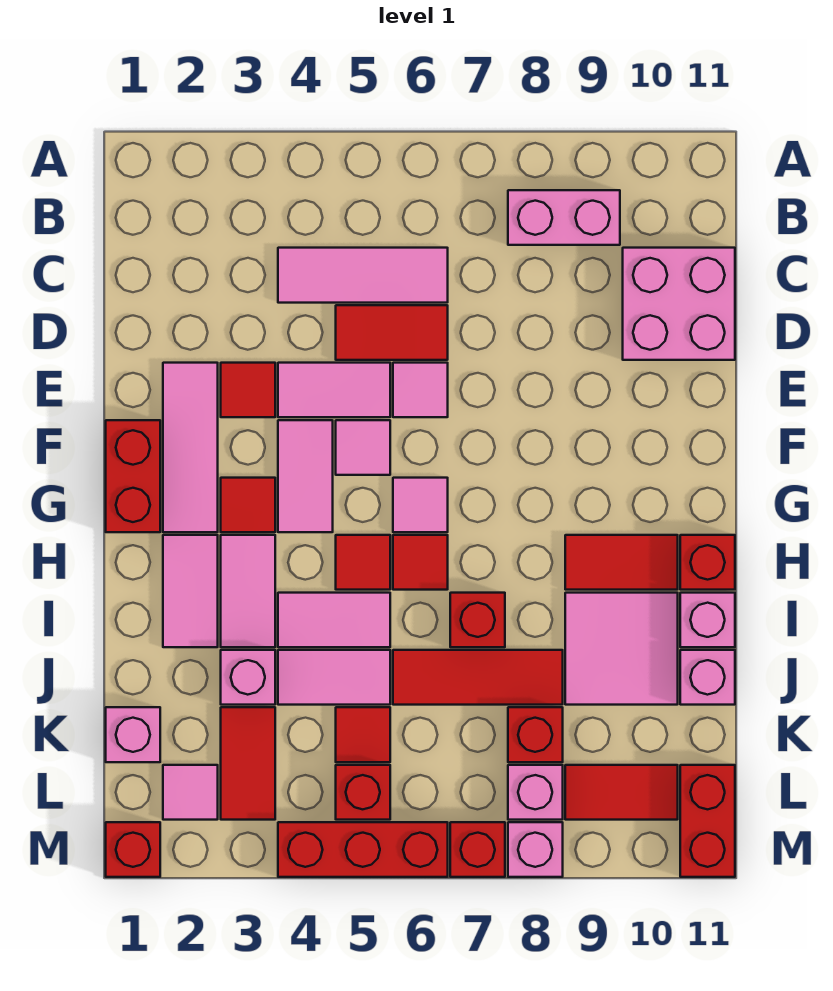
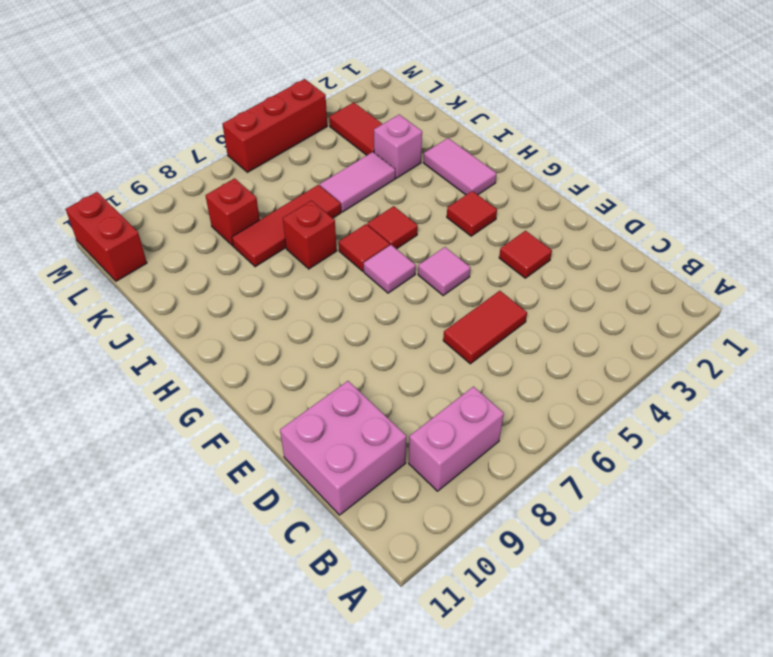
none -> pink tile C4:C6 level 1
none -> pink tile E2:G2 level 1
none -> pink tile E4:E5 level 1
none -> pink tile E6 level 1

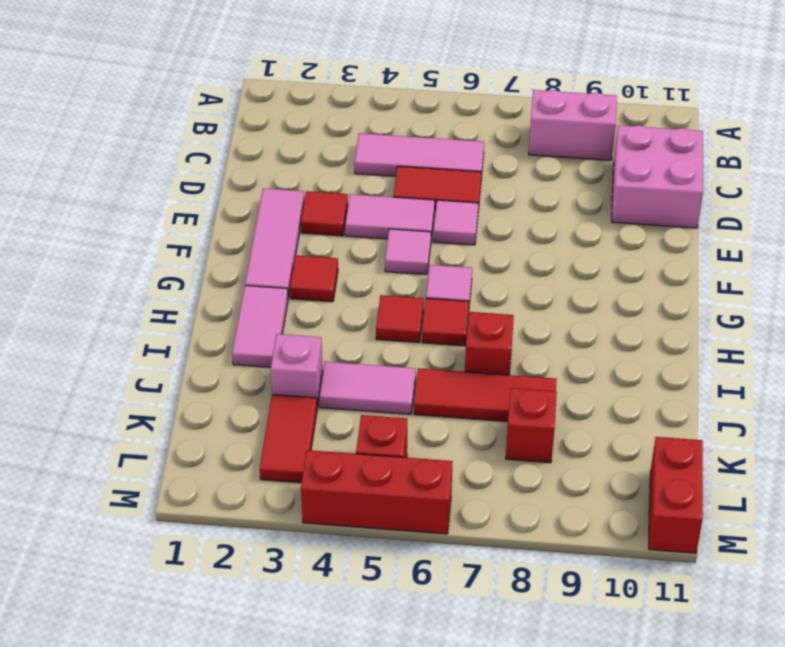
none -> red brick F1:G1 level 1
none -> pink tile F4:G4 level 1
none -> pink tile H3:I3 level 1
none -> red tile H9:H10 level 1

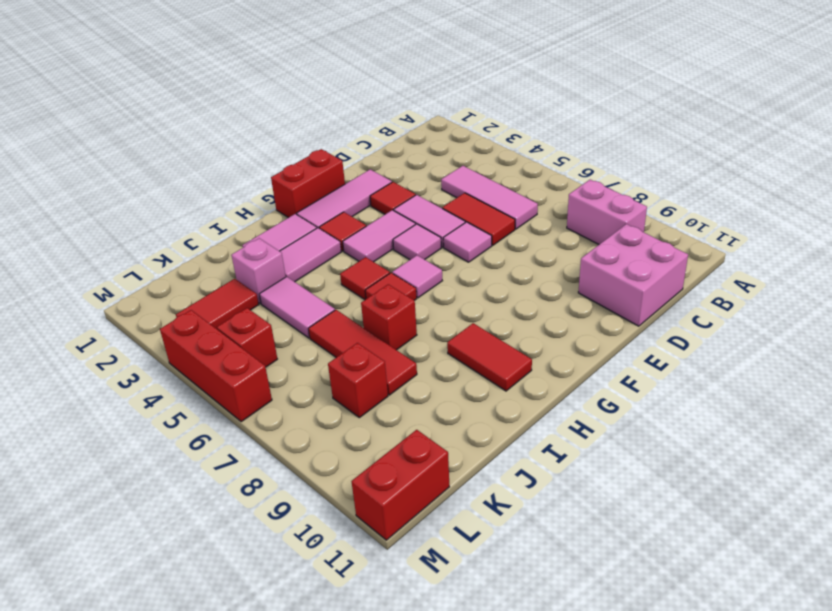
none -> red brick H11 level 1
none -> pink tile I4:I5 level 1
none -> pink tile I9:J10 level 1
none -> pink brick I11 level 1

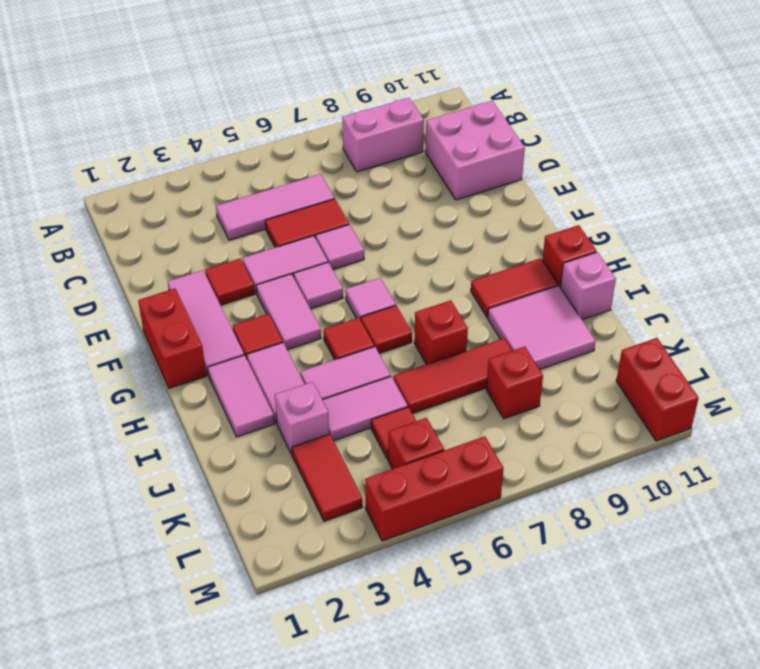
none -> pink brick J11 level 1
none -> pink brick K1 level 1
none -> pink tile L2 level 1
none -> pink brick L8 level 1

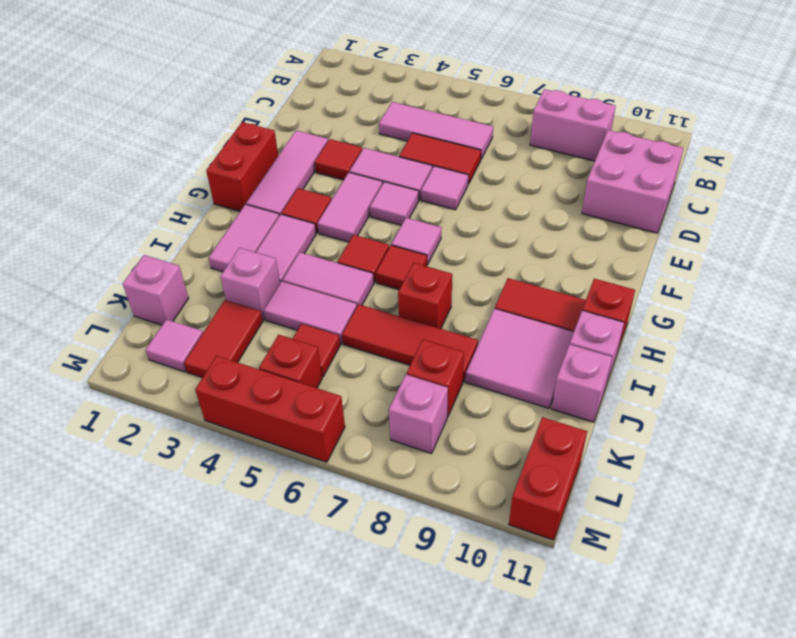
none -> red tile L9:L10 level 1
none -> red brick M1 level 1
none -> red brick M7 level 1
none -> pink brick M8 level 1

